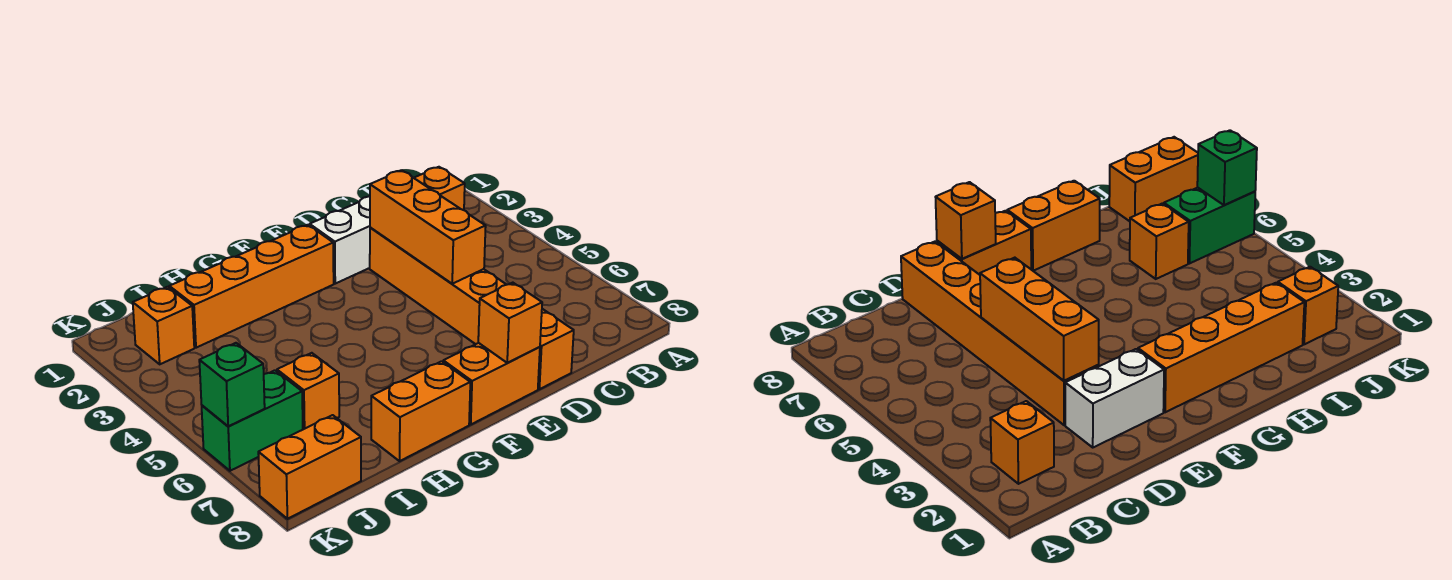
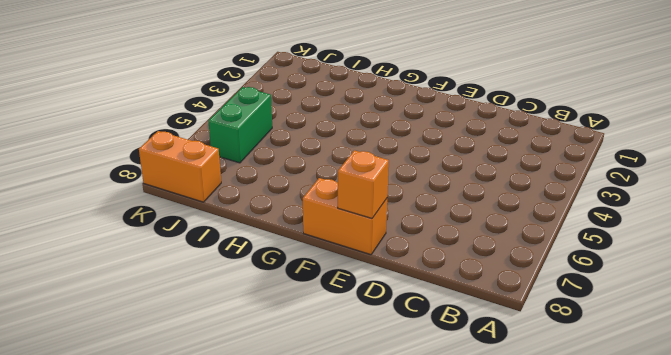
green brick J5:J6 level 1 -> green brick J6:K6 level 1
none -> orange brick B2 level 1
none -> white brick D2:E2 level 1
none -> orange brick D3:D8 level 1

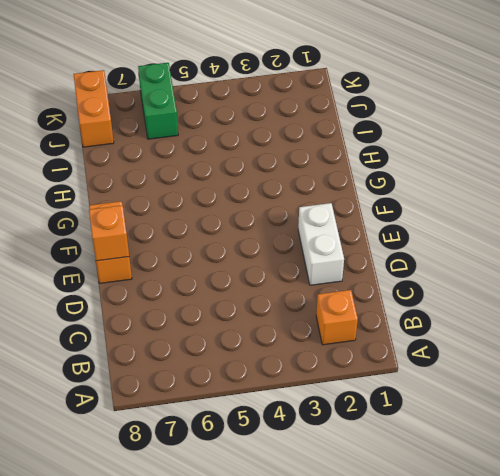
none -> orange brick D3:D8 level 1
none -> orange brick F2:I2 level 1
none -> orange brick G8:H8 level 1

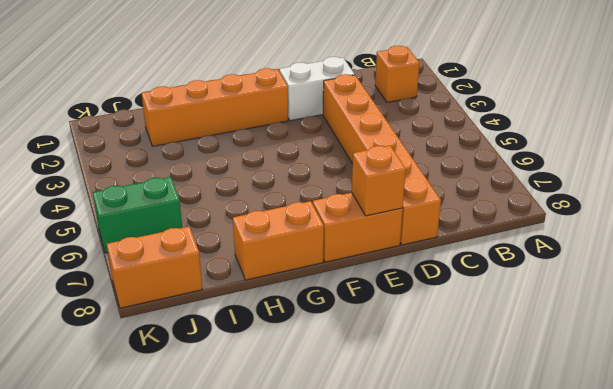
none -> orange brick I6 level 1
none -> orange brick J2 level 1
none -> orange brick D3:D5 level 2

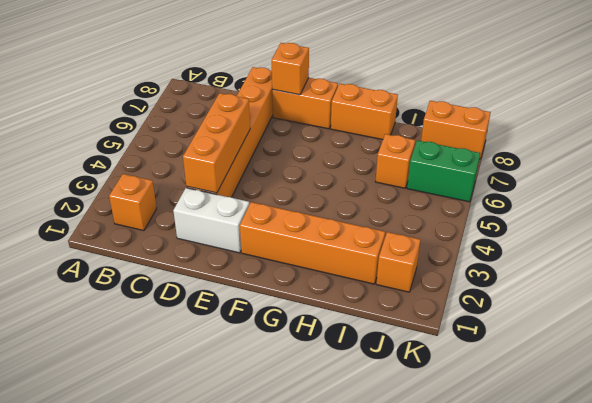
none -> green brick K6 level 2

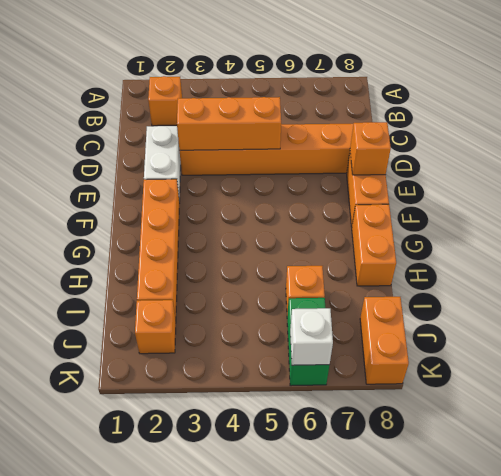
white brick K6 level 2 -> green brick K6 level 2

